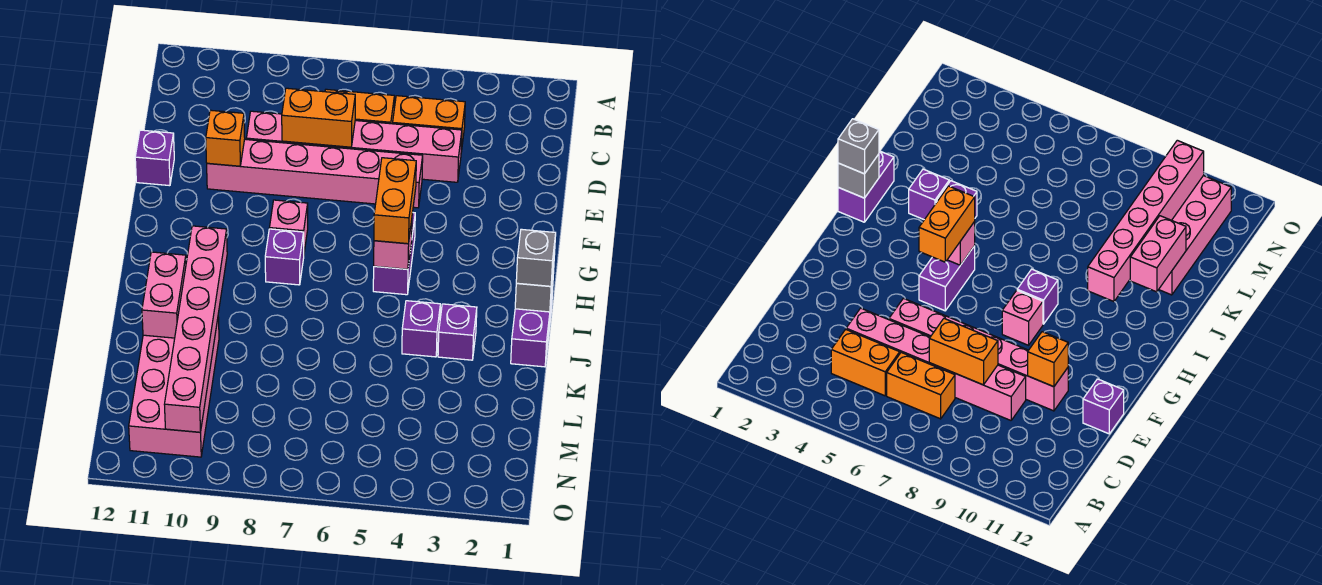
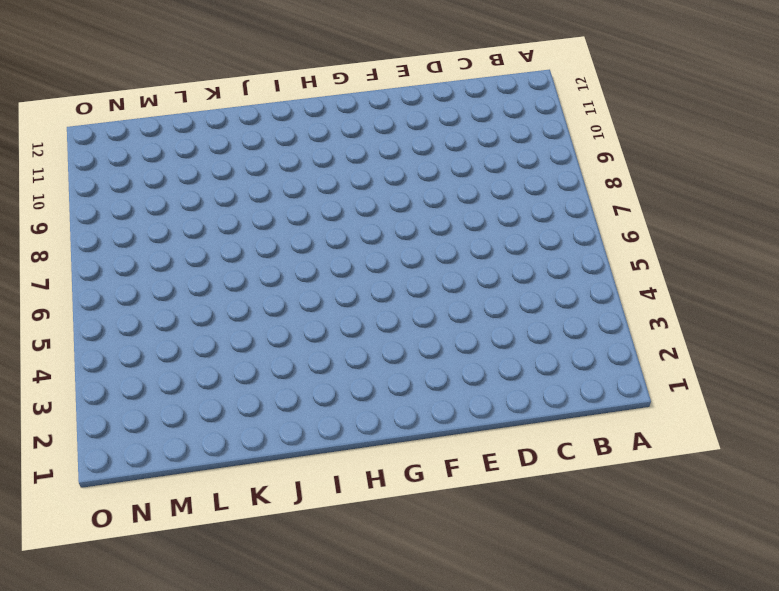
none -> orange brick C4:C5 level 1
none -> orange brick C6:C7 level 1
none -> pink brick D4:D9 level 1

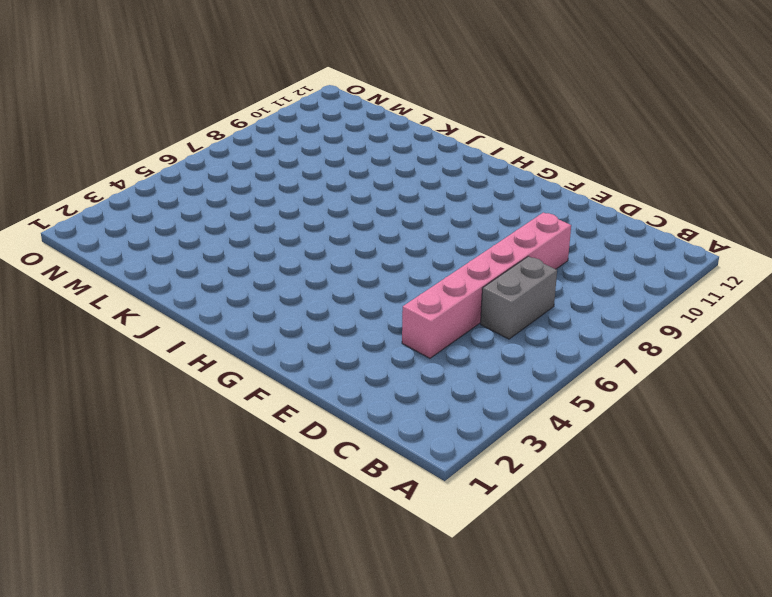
grey brick C6:C7 level 1 -> orange brick C6:C7 level 1
none -> orange brick C4:C5 level 1
none -> pink brick E5:E10 level 1
none -> purple brick E12 level 1

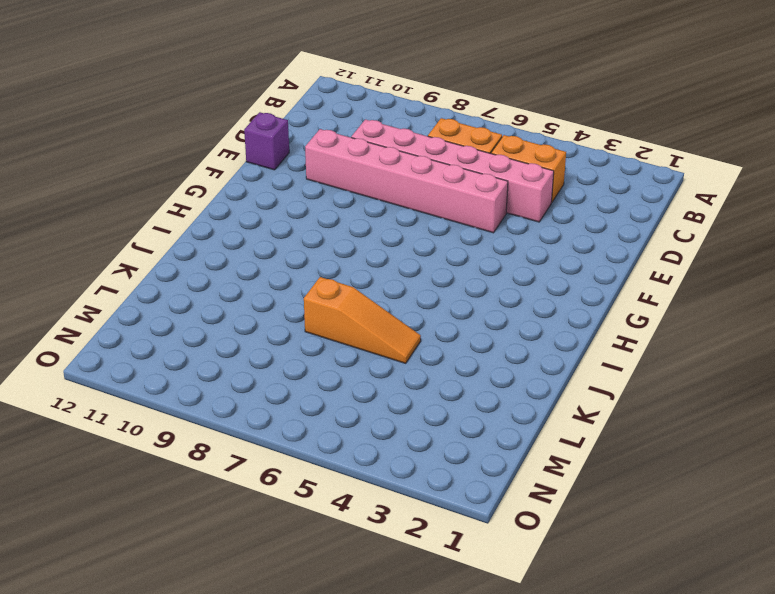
orange slope K5:K7 level 1 top 7 -> none
none -> purple brick G5:H5 level 1
none -> pink brick G8 level 1
none -> purple brick H8 level 1

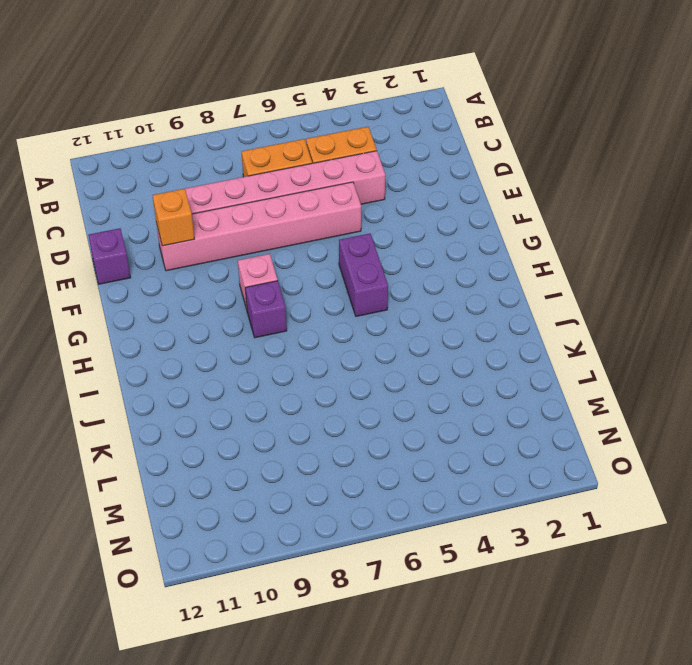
none -> purple brick I1:J1 level 1
none -> purple brick J3 level 1
none -> purple brick J4 level 1

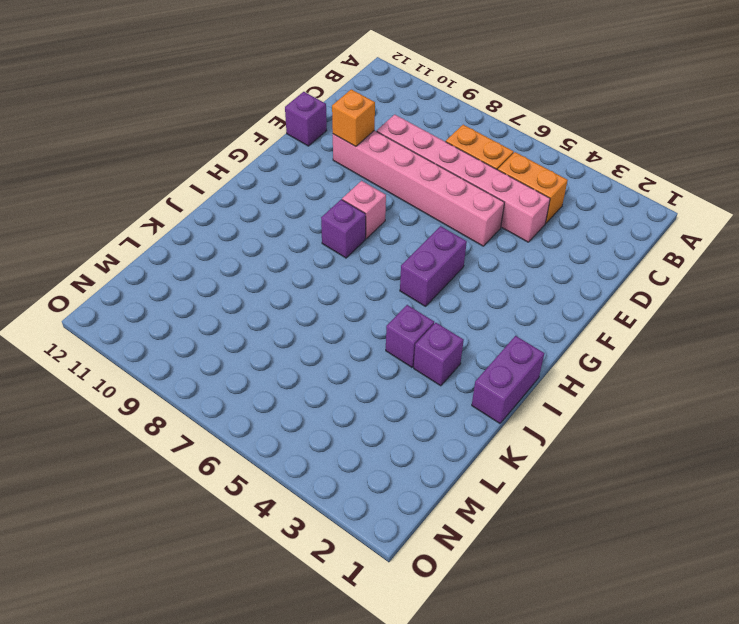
none -> pink brick K10:N11 level 1
none -> orange brick D7:D8 level 2
none -> pink brick H5 level 2

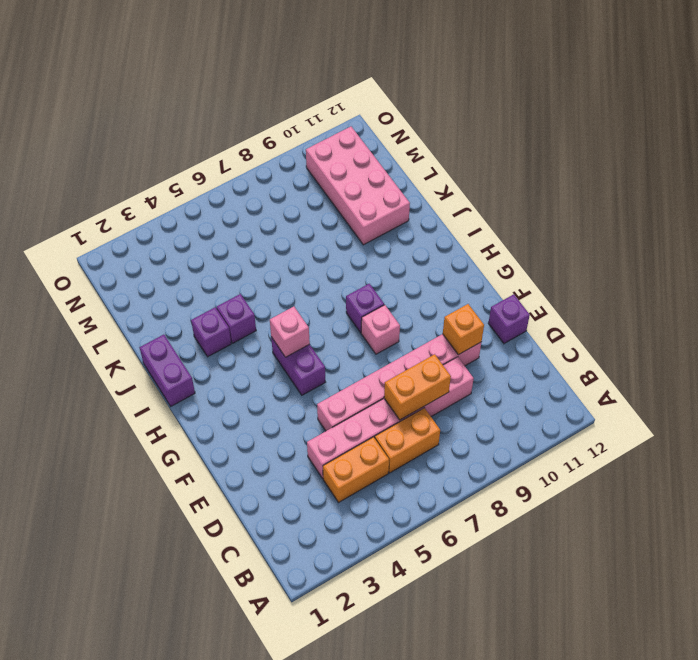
none -> grey brick I1 level 2
none -> pink brick I10:N10 level 2
none -> pink brick J11:K11 level 2

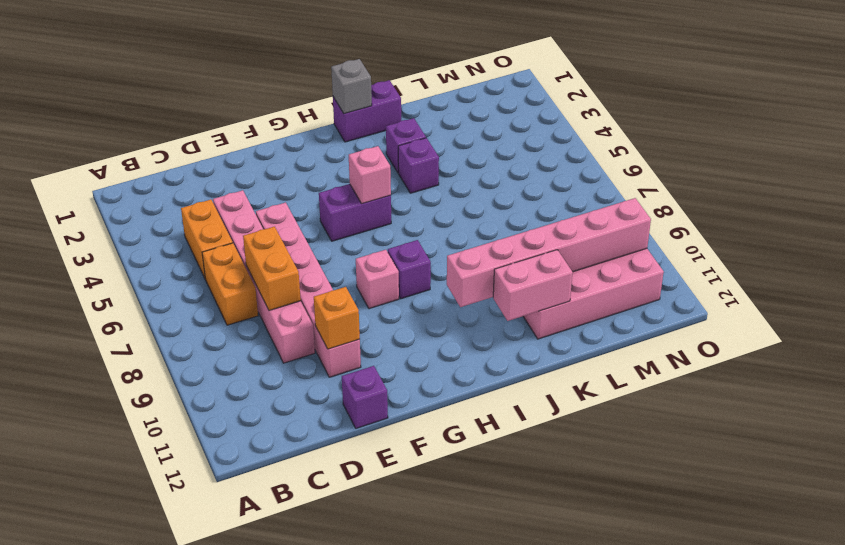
none -> orange brick G5:H5 level 3
none -> grey brick I1 level 3

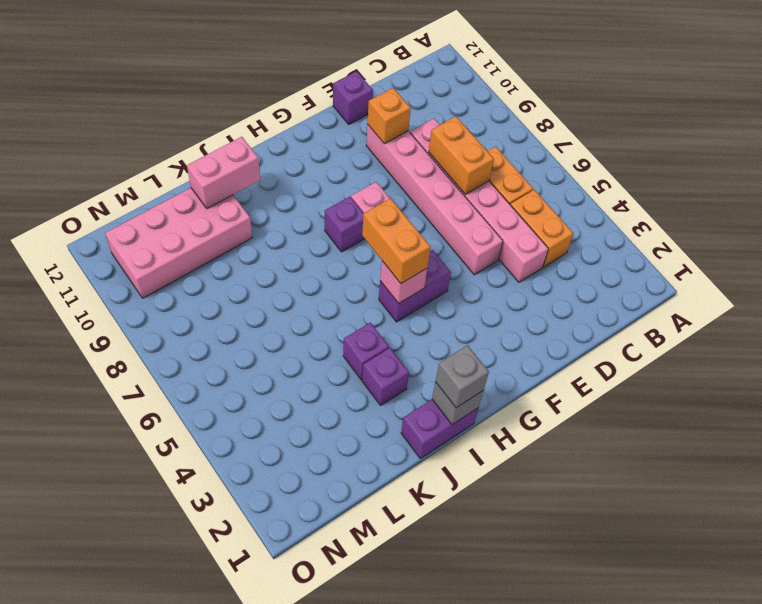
orange brick H5:H6 level 3 -> orange brick G5:H5 level 3
none -> pink brick I10:N10 level 2

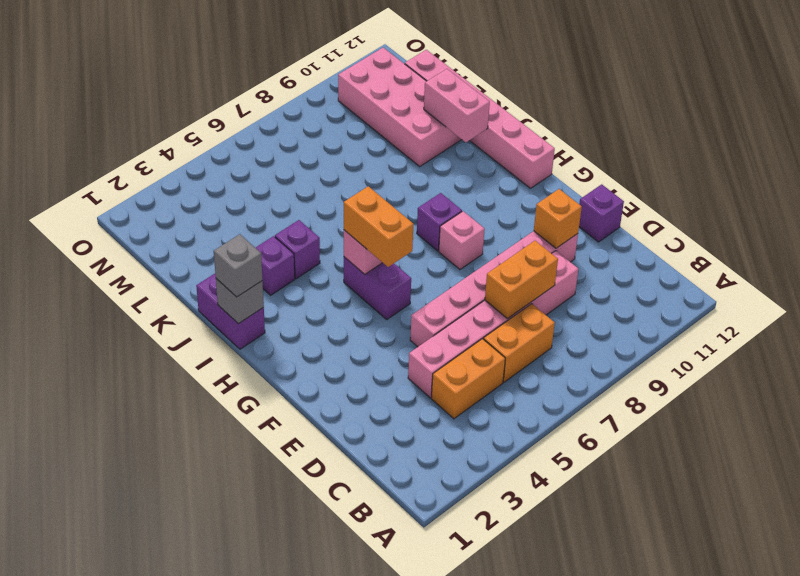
pink brick H12:M12 level 1 -> pink brick I10:N10 level 2

